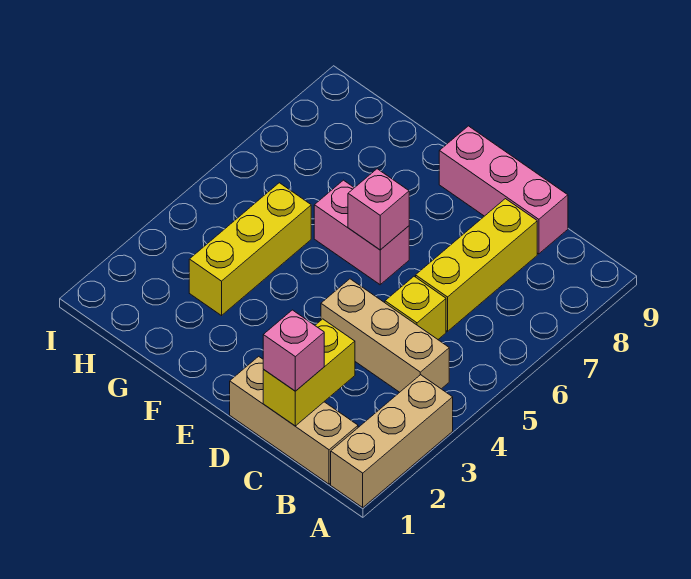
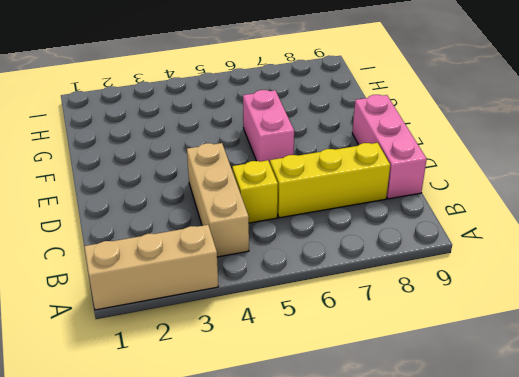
none -> tan brick B1:D1 level 1
none -> yellow brick G3:G5 level 1

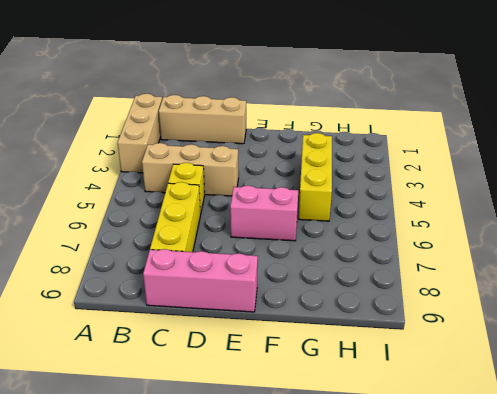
none -> yellow brick C1:C2 level 2
none -> pink brick E6 level 2

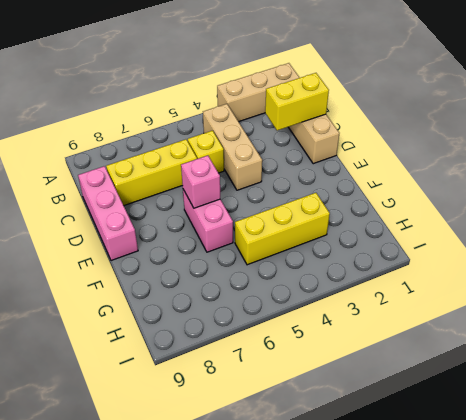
none -> pink brick C1 level 3

